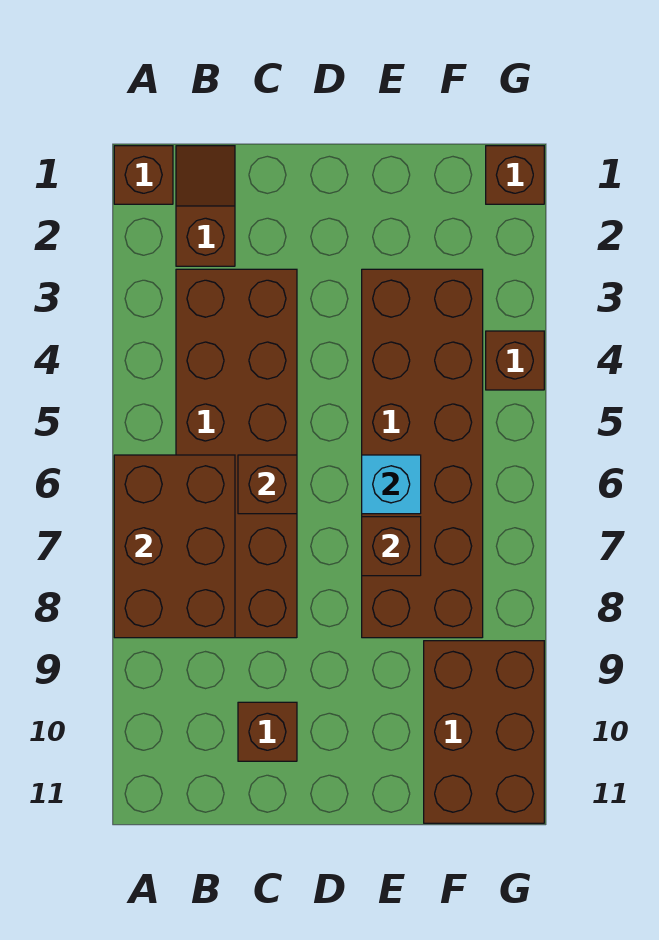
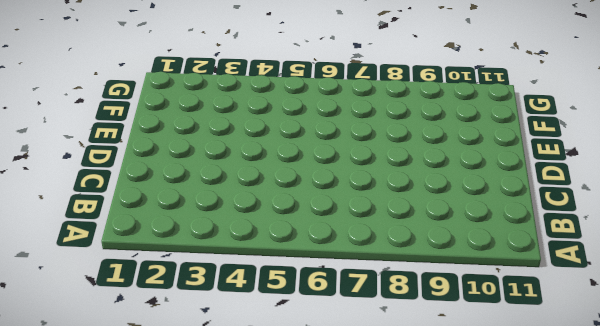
none -> brown brick A1 level 1
none -> brown slope B1:B2 level 1 top 2
none -> brown brick B3:C8 level 1

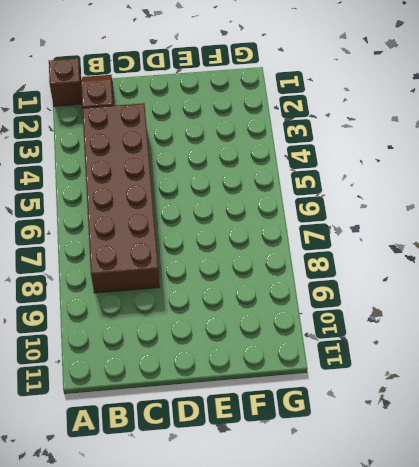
none -> brown brick C10 level 1
none -> brown brick E3:F8 level 1
none -> brown brick F9:G11 level 1

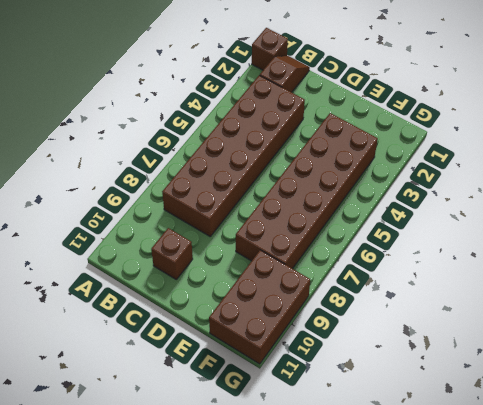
none -> brown brick G1 level 1
none -> brown brick G4 level 1
none -> brown brick A6:B8 level 2

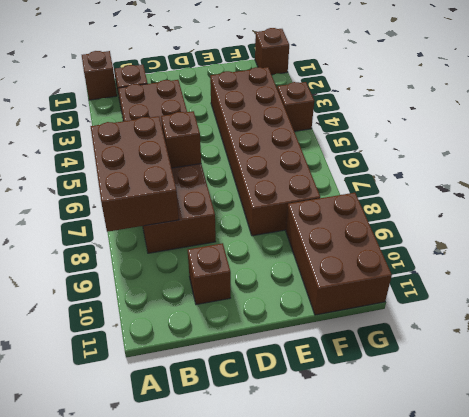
none -> cyan brick E6 level 2
none -> brown brick E7 level 2

